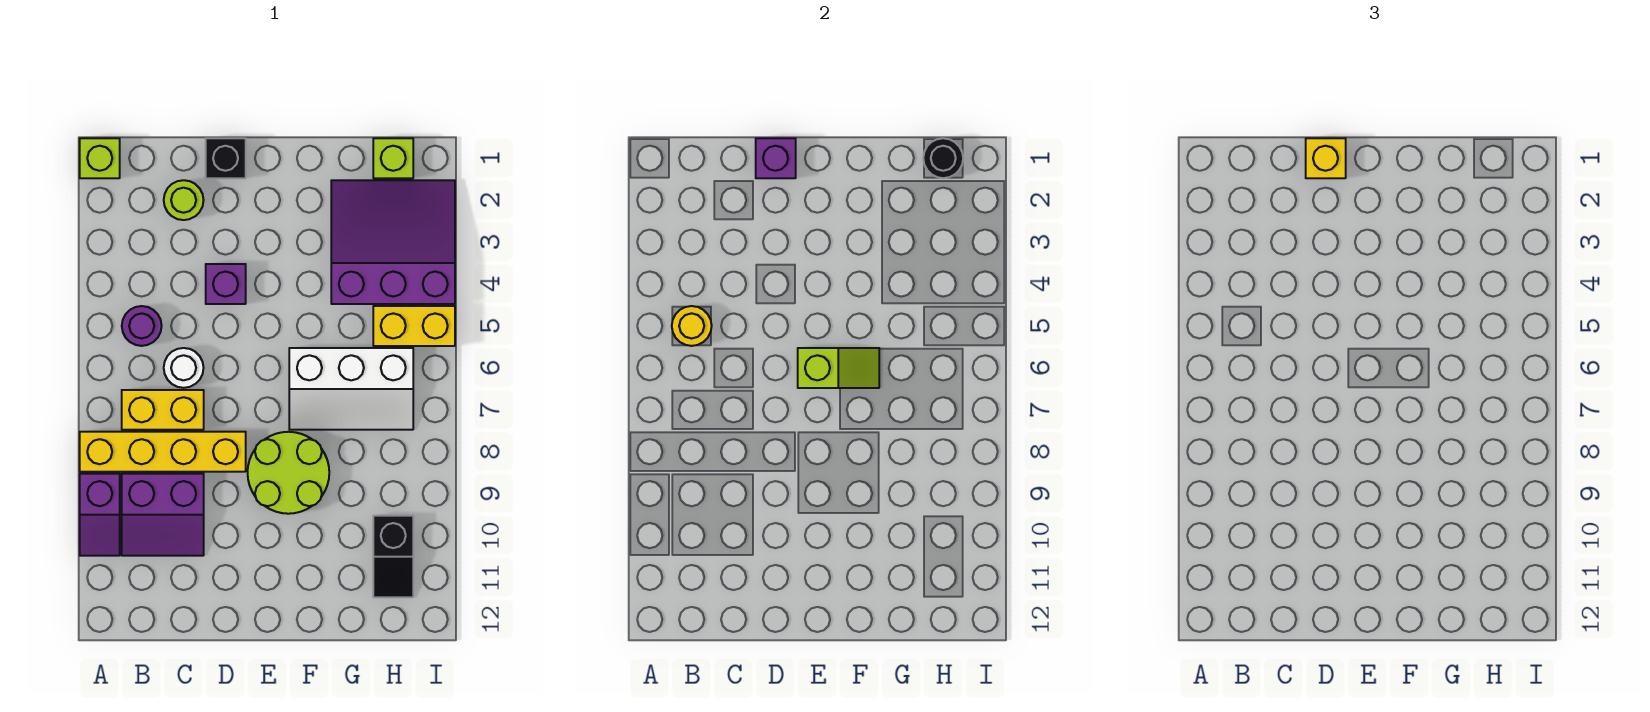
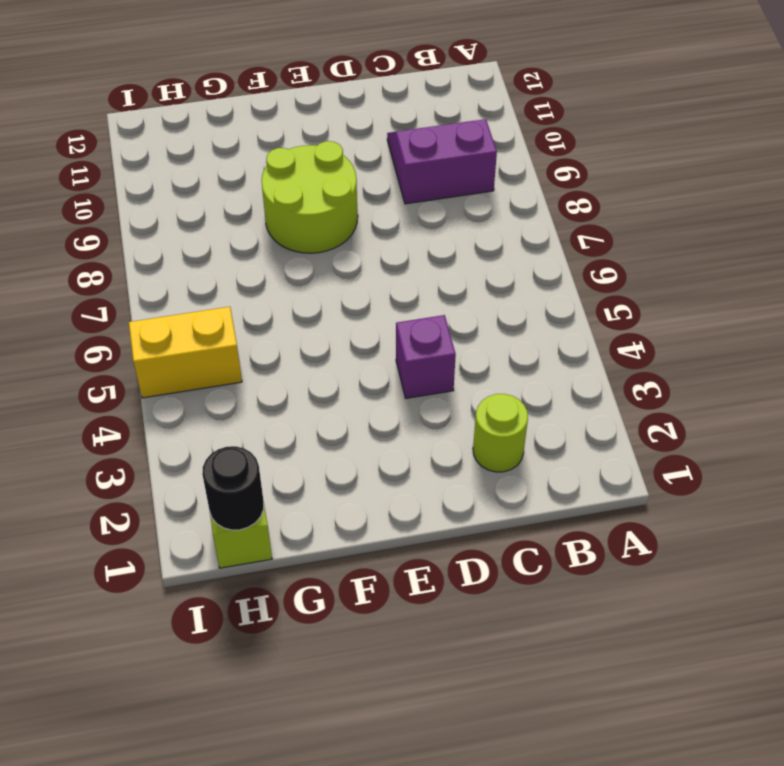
none -> lime brick A1 level 1
none -> yellow brick A8:D8 level 1
none -> purple slope A9:A10 level 1 top 9

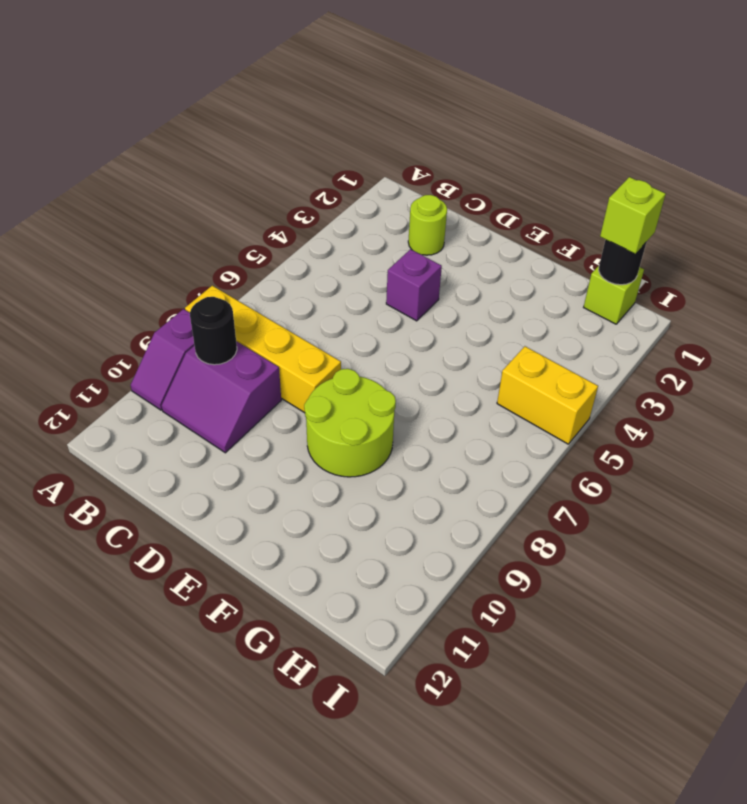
black round brick B9 level 2 -> none
lime brick H1 level 3 -> lime brick A1 level 1
none -> purple round brick B5 level 1
none -> yellow brick B7:C7 level 1
none -> white round brick C6 level 1

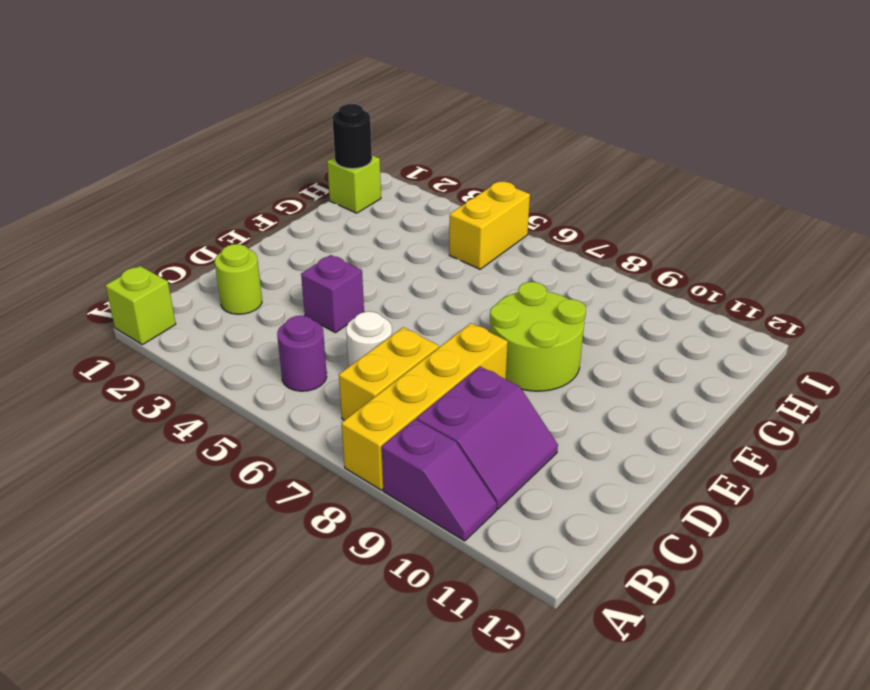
none -> black brick D1 level 1
none -> white slope F6:H7 level 1 top 6
none -> purple slope G2:I4 level 1 top 4

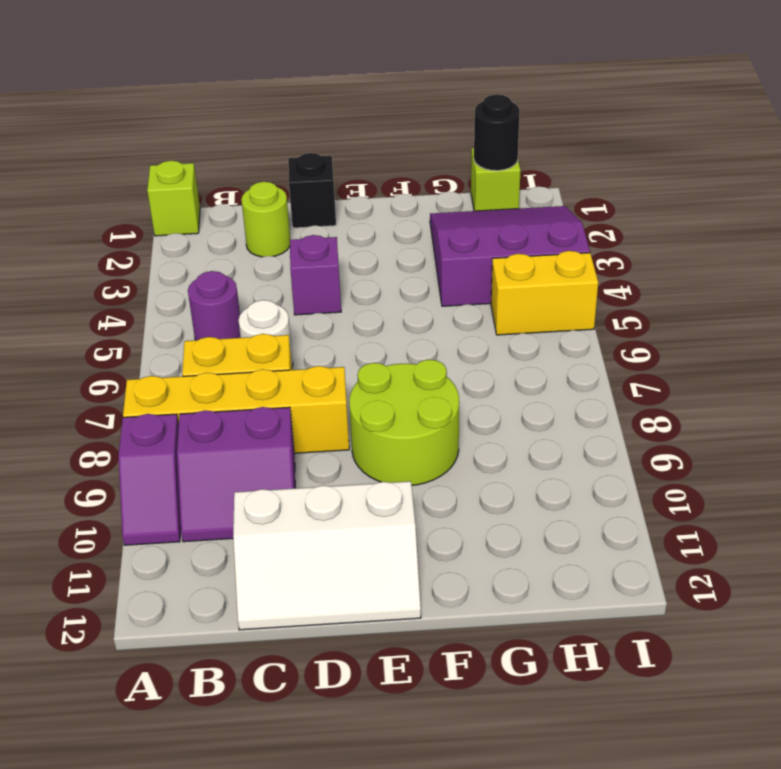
white slope C11:E12 level 1 top 11 -> white slope F6:H7 level 1 top 6
none -> black slope H10:H11 level 1 top 10
none -> yellow round brick B5 level 2
none -> purple brick D1 level 2

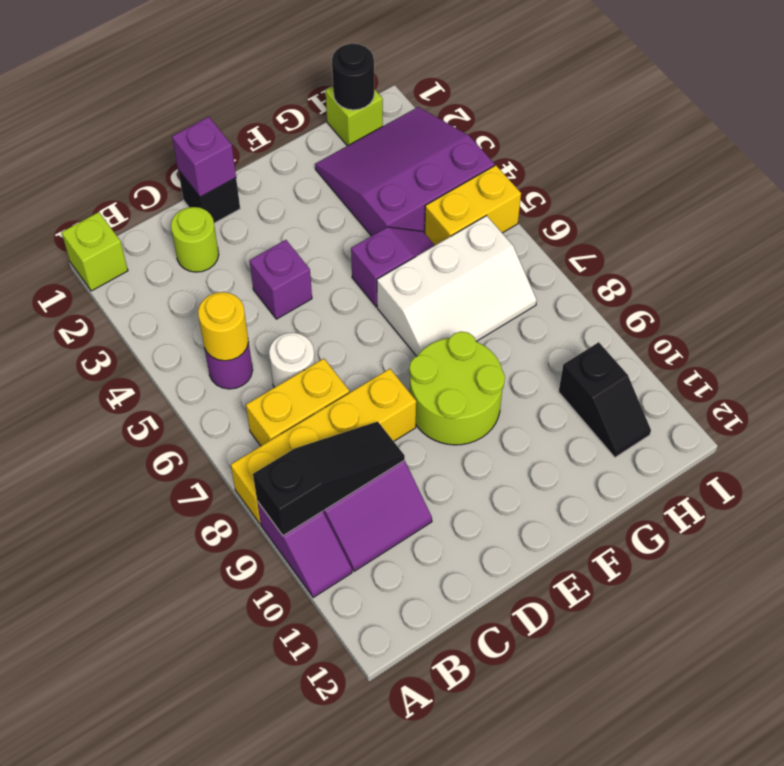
black slope A9:C9 level 2 top A -> none
purple slope F5:G5 level 1 top F -> none
none -> lime slope E6:F6 level 2 top E
none -> yellow brick D1 level 3

